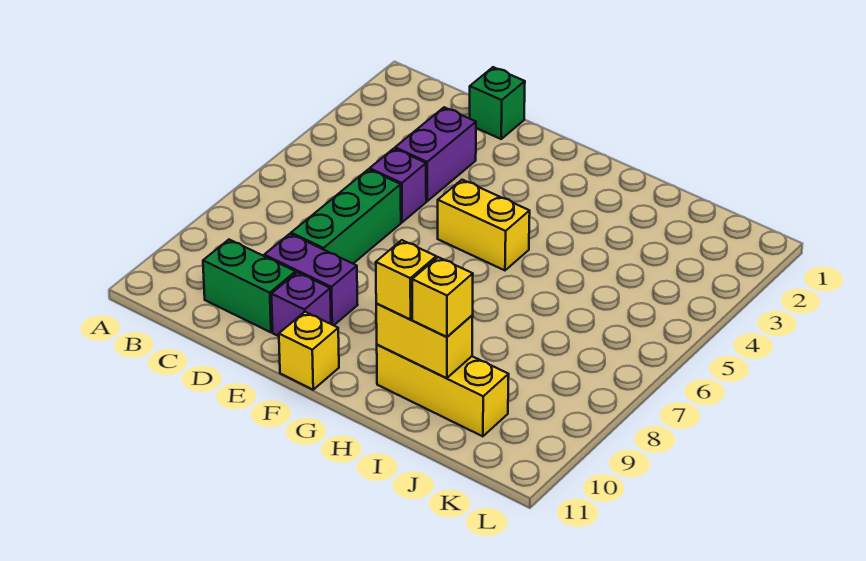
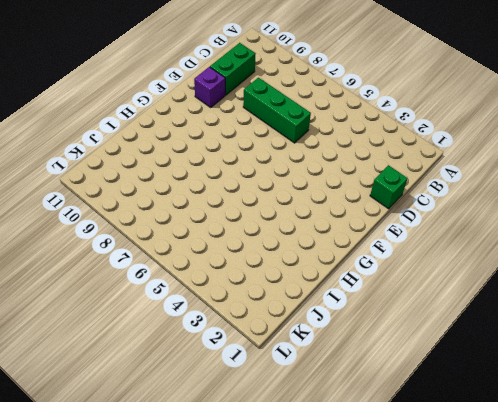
none -> purple brick D3:D4 level 1
none -> purple brick D5 level 1
none -> purple brick D9:E9 level 1

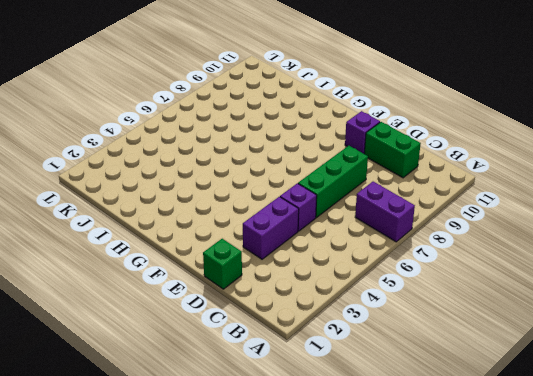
purple brick A7:B7 level 1 -> purple brick D9:E9 level 1
none -> yellow brick F5:G5 level 1
none -> yellow brick F11 level 1
none -> yellow brick H10:J10 level 1

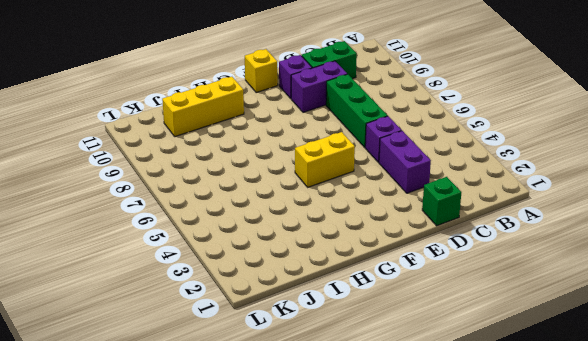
none -> yellow brick H10:I10 level 2
none -> yellow brick H10 level 3
none -> yellow brick I10 level 3

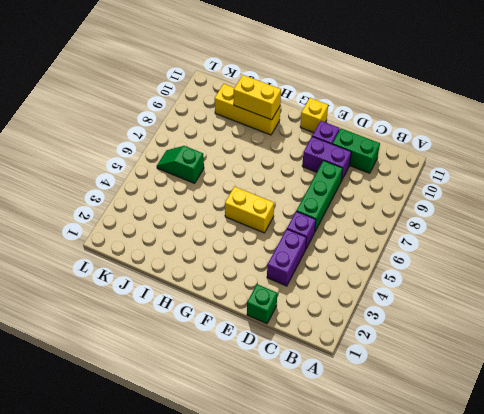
green slope J6:K6 level 1 top J -> none
none -> yellow brick H10 level 3
none -> yellow brick I10 level 3

